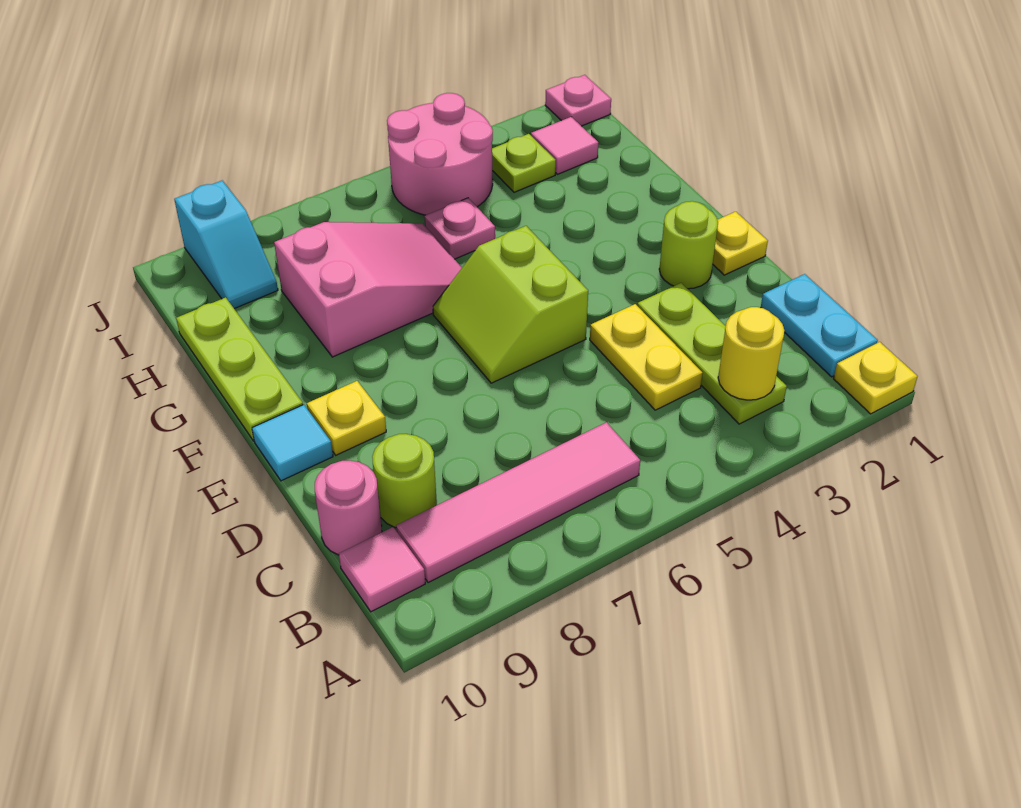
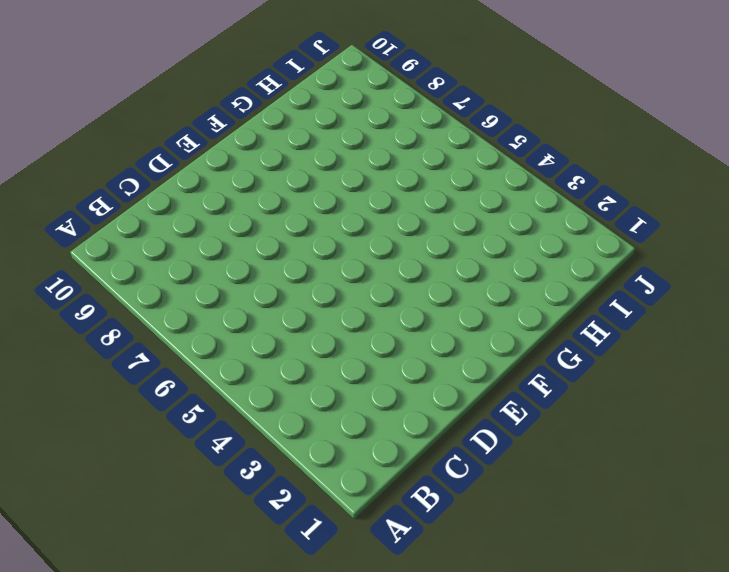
none -> yellow plate A1 level 1
none -> cyan plate B1:C1 level 1
none -> lime plate B3:D3 level 1

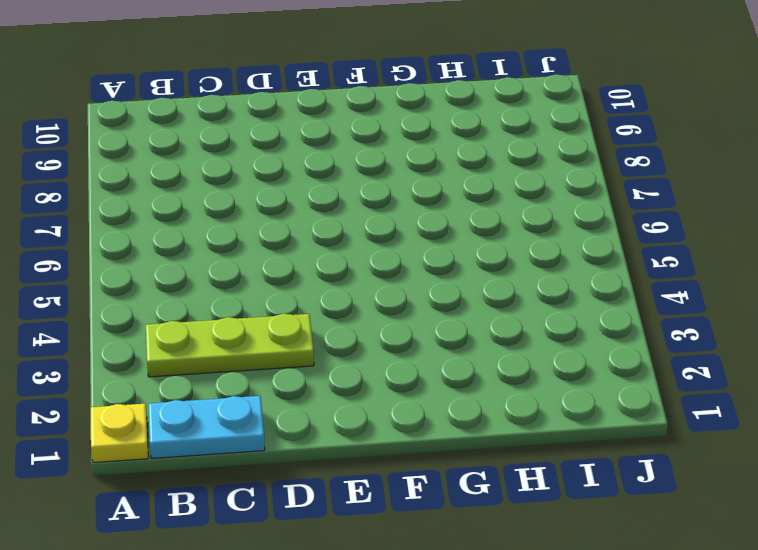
none -> pink tile B6:B9 level 1
none -> pink tile B10 level 1
none -> yellow plate C4:D4 level 1

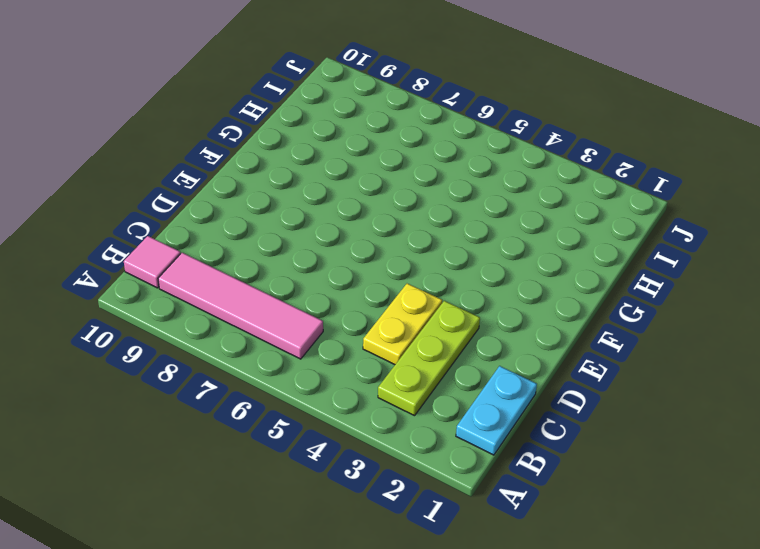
none -> yellow plate A1 level 1
none -> lime round brick C9 level 1
none -> pink round brick C10 level 1

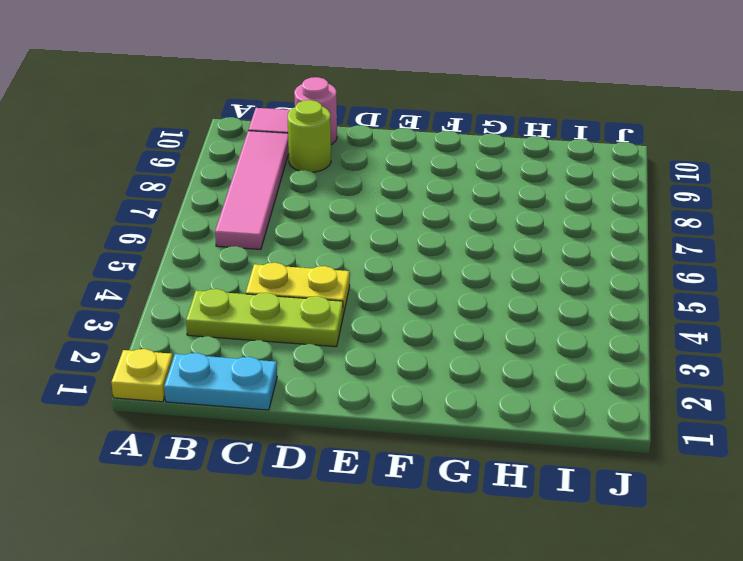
none -> yellow plate E1 level 1
none -> lime round brick E2 level 1
none -> lime slope E5:F6 level 1 top 5

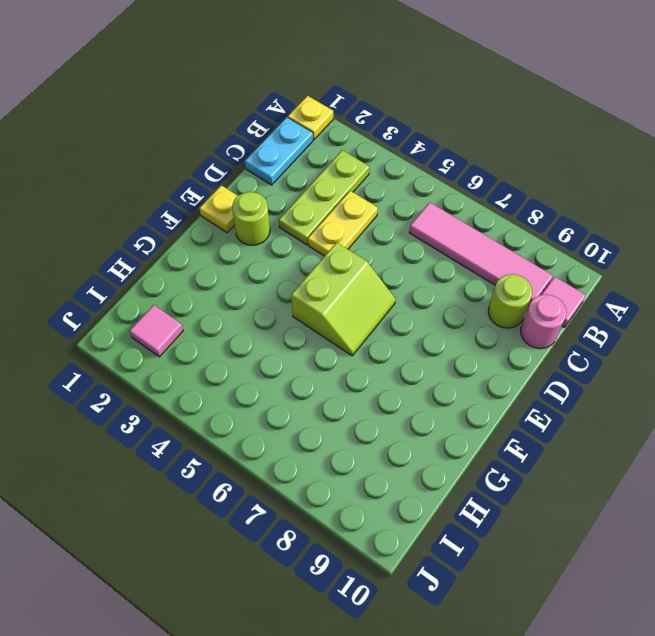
none -> yellow plate E9 level 1
none -> cyan tile E10 level 1
none -> lime plate F10:H10 level 1

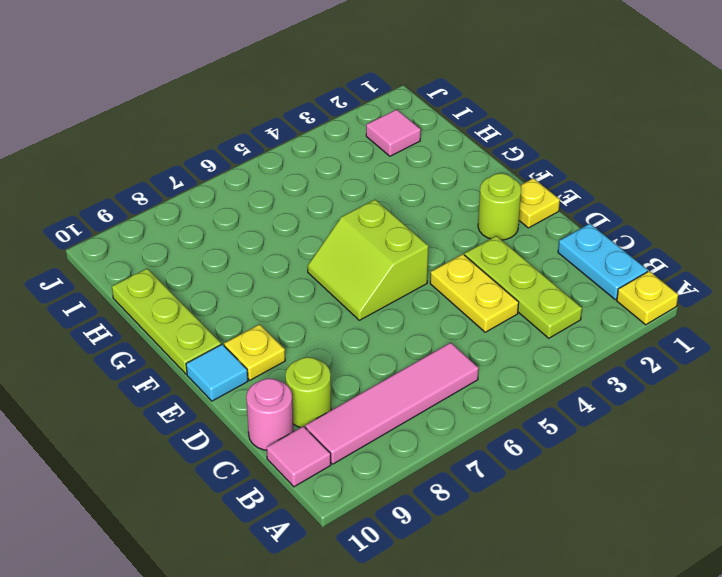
none -> pink slope G6:H8 level 1 top 8
none -> pink plate H5 level 1
none -> lime plate I3 level 1

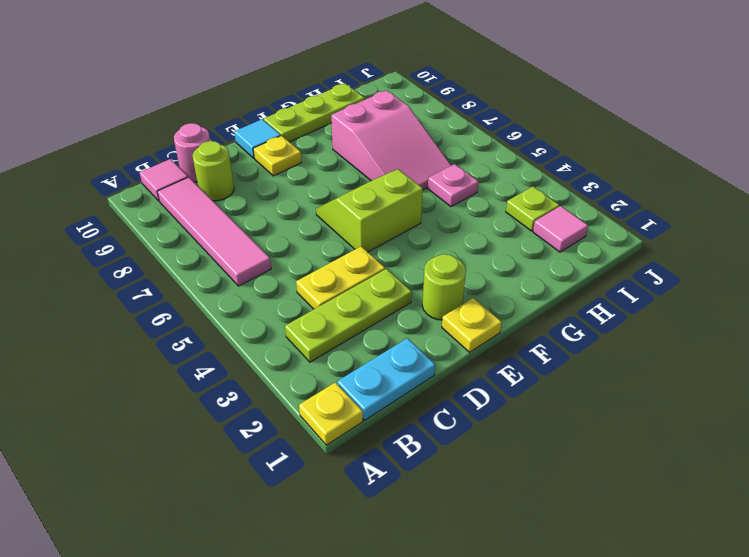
none -> pink round brick I4:J5 level 1
none -> cyan slope I9:J9 level 1 top J
none -> pink plate J1 level 1

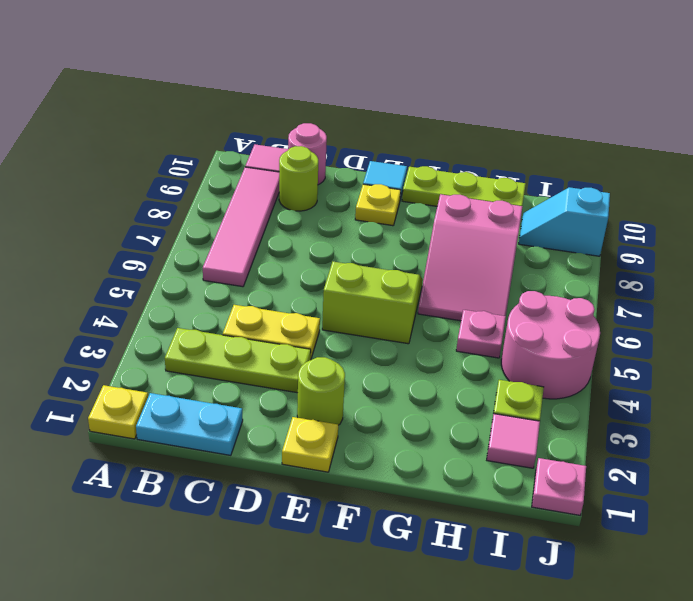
none -> yellow round brick B3 level 2

